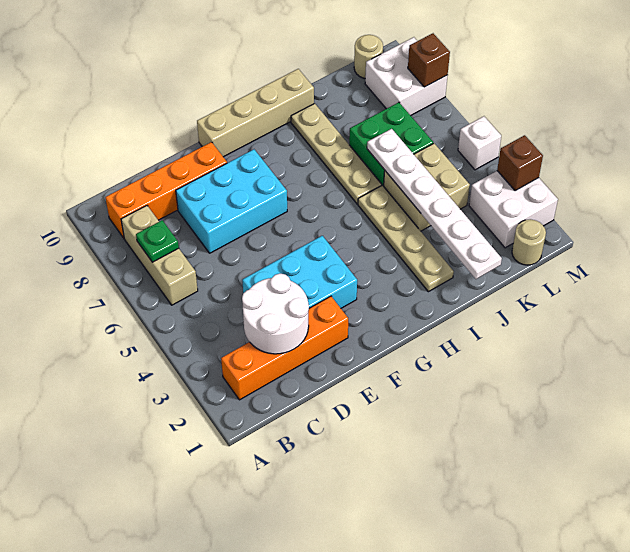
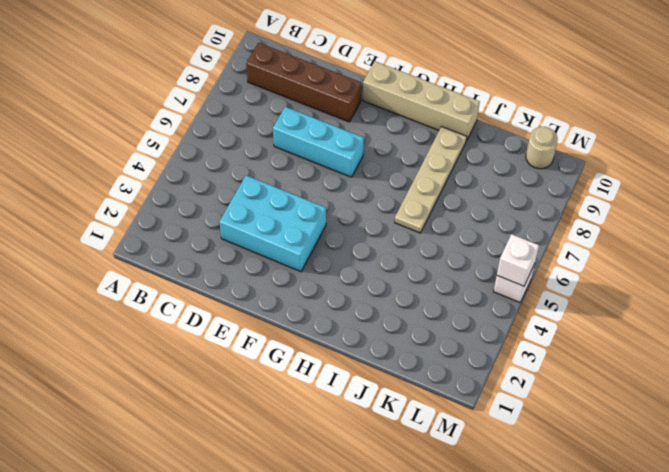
brown brick B9:E9 level 1 -> orange brick B9:E9 level 1
cyan brick D7:F7 level 1 -> cyan brick D7:F8 level 1
white brick M5 level 2 -> none
none -> orange brick B2:E2 level 1
none -> tan brick B6:B8 level 1
none -> tan plate I2:I5 level 1

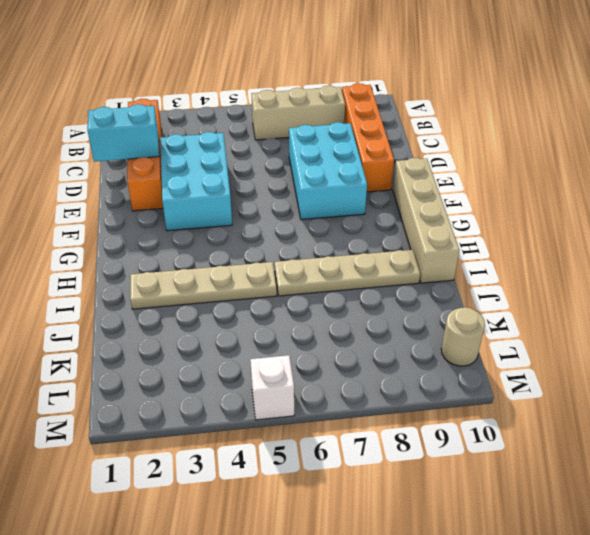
cyan brick D1:D2 level 2 -> white round brick C2:D3 level 2
none -> tan brick J4:K5 level 1
none -> green brick J6:K7 level 1
none -> tan round brick L1 level 1

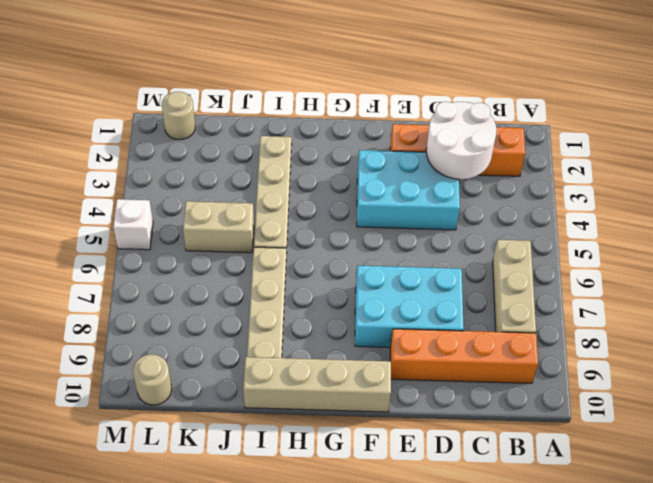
tan brick J5:K5 level 1 -> tan brick J4:K5 level 1
none -> green brick J6:K7 level 1
none -> white brick L2:M3 level 1
none -> white brick L8:M9 level 1

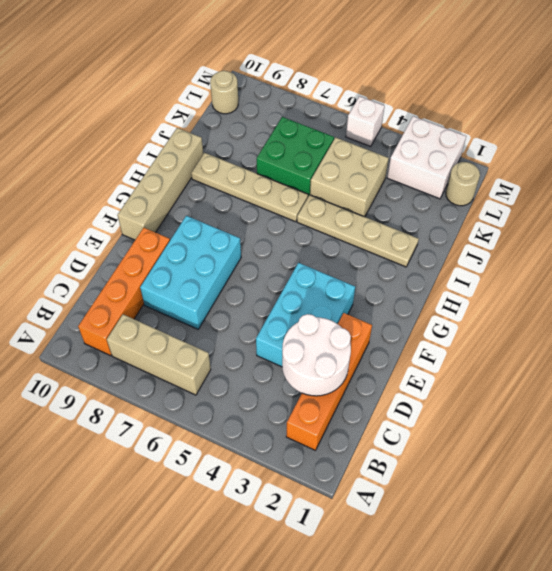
none -> white brick L8:M9 level 1
none -> green plate B7 level 2
none -> white plate J1:J6 level 2

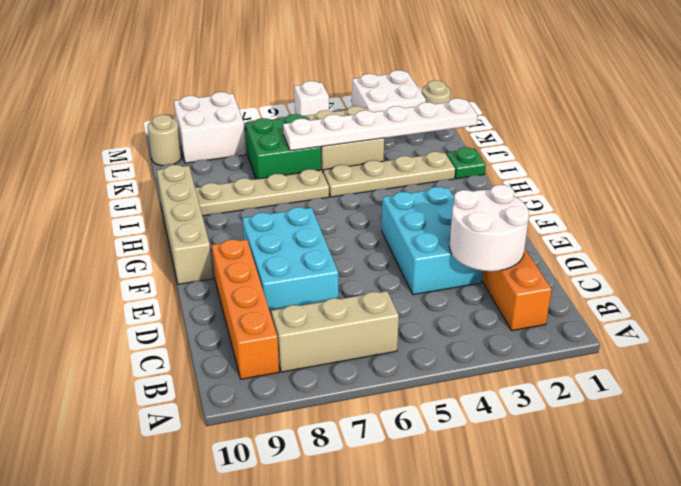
green plate I1 level 1 -> green plate B7 level 2
none -> brown brick M3 level 2
none -> brown brick M8 level 2

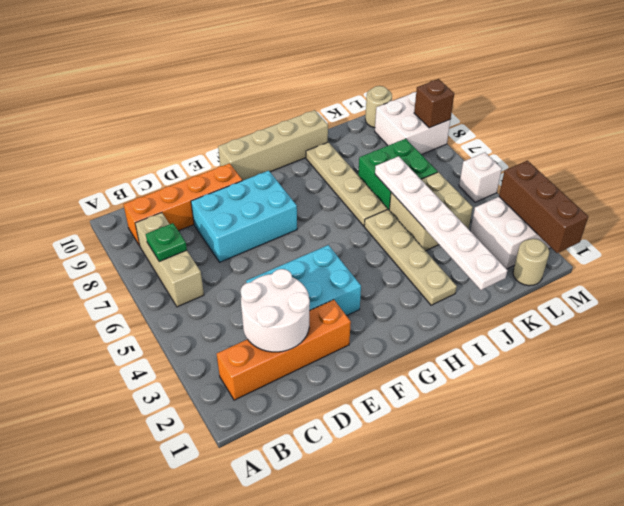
brown brick M1:M3 level 2 -> brown brick M3 level 2

